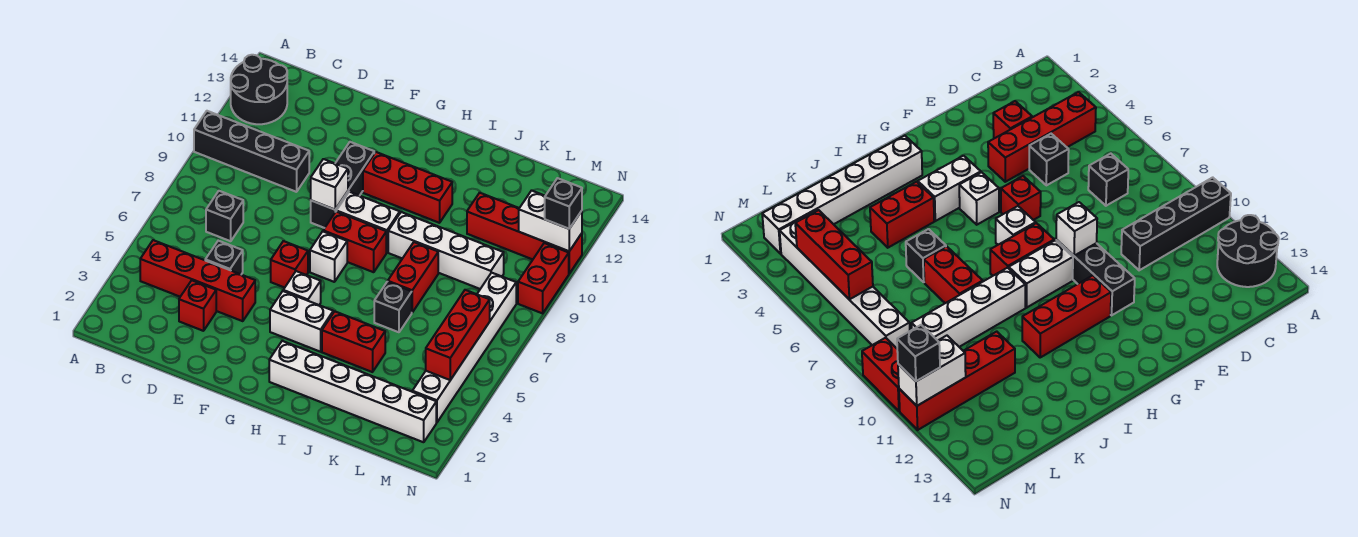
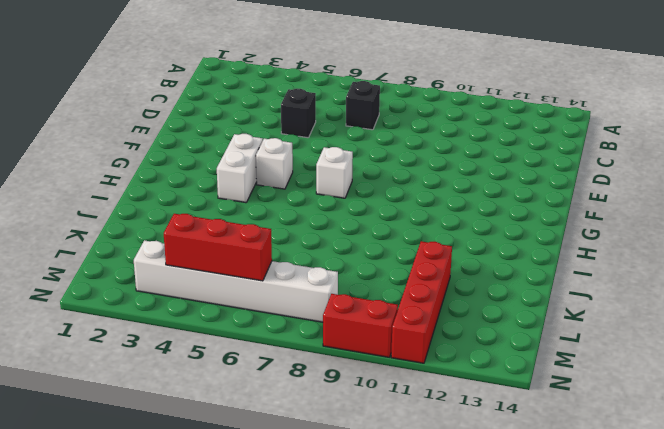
none -> black brick A10:D10 level 1
none -> black round brick A12:B13 level 1
none -> red brick B4:E4 level 1

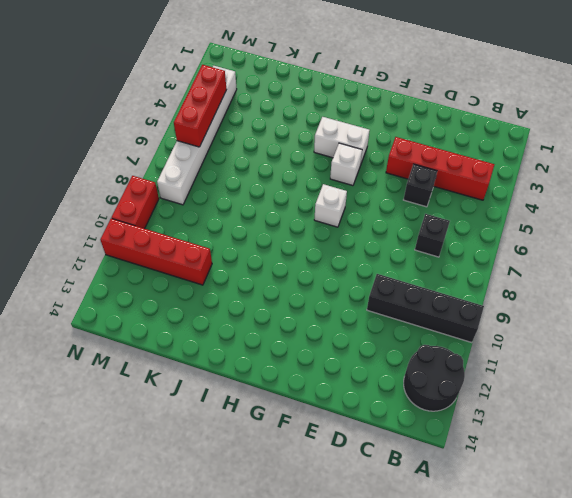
none -> red brick D3 level 1
none -> red brick F6 level 1
none -> black brick F9:F11 level 1

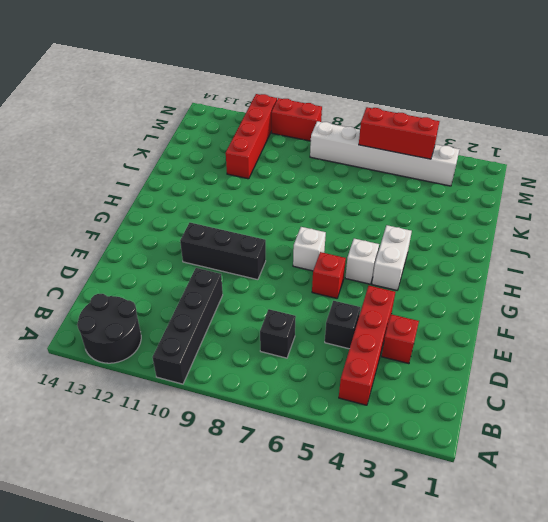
none -> red brick G8:H8 level 1
none -> white brick G9:H9 level 1
none -> red brick G11:I11 level 1

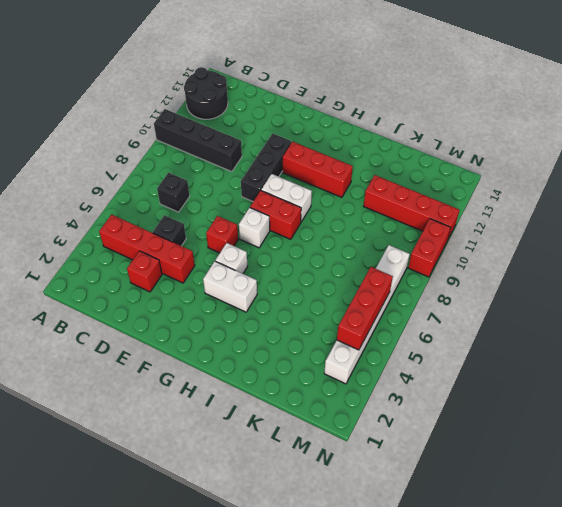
none -> white brick H2:M2 level 1
none -> red brick I4:J4 level 1
none -> white brick I9:L9 level 1

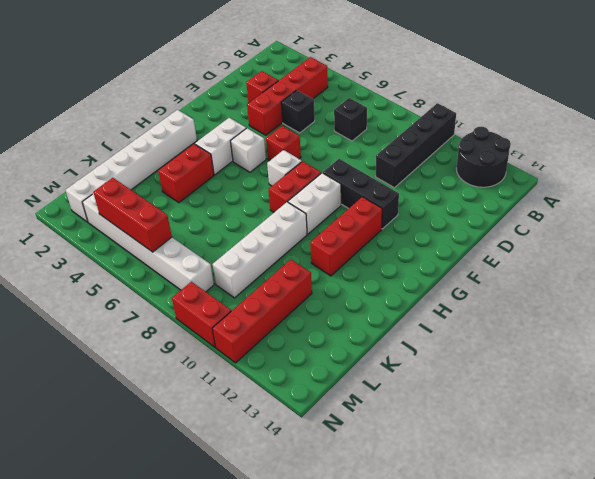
none -> black brick J6 level 1
none -> red brick J7:J8 level 1
none -> white brick F9 level 2

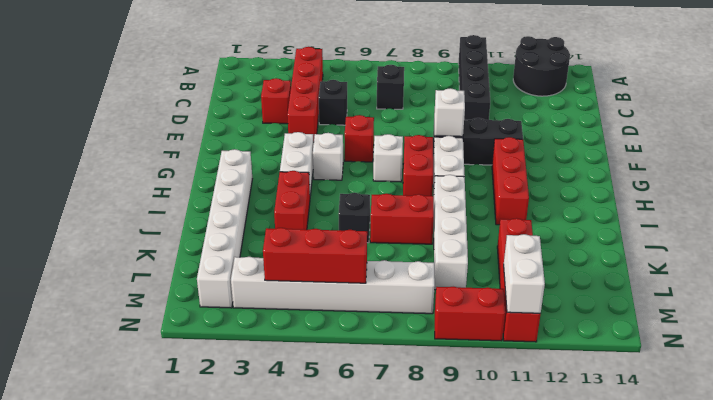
none -> black brick N11 level 3

